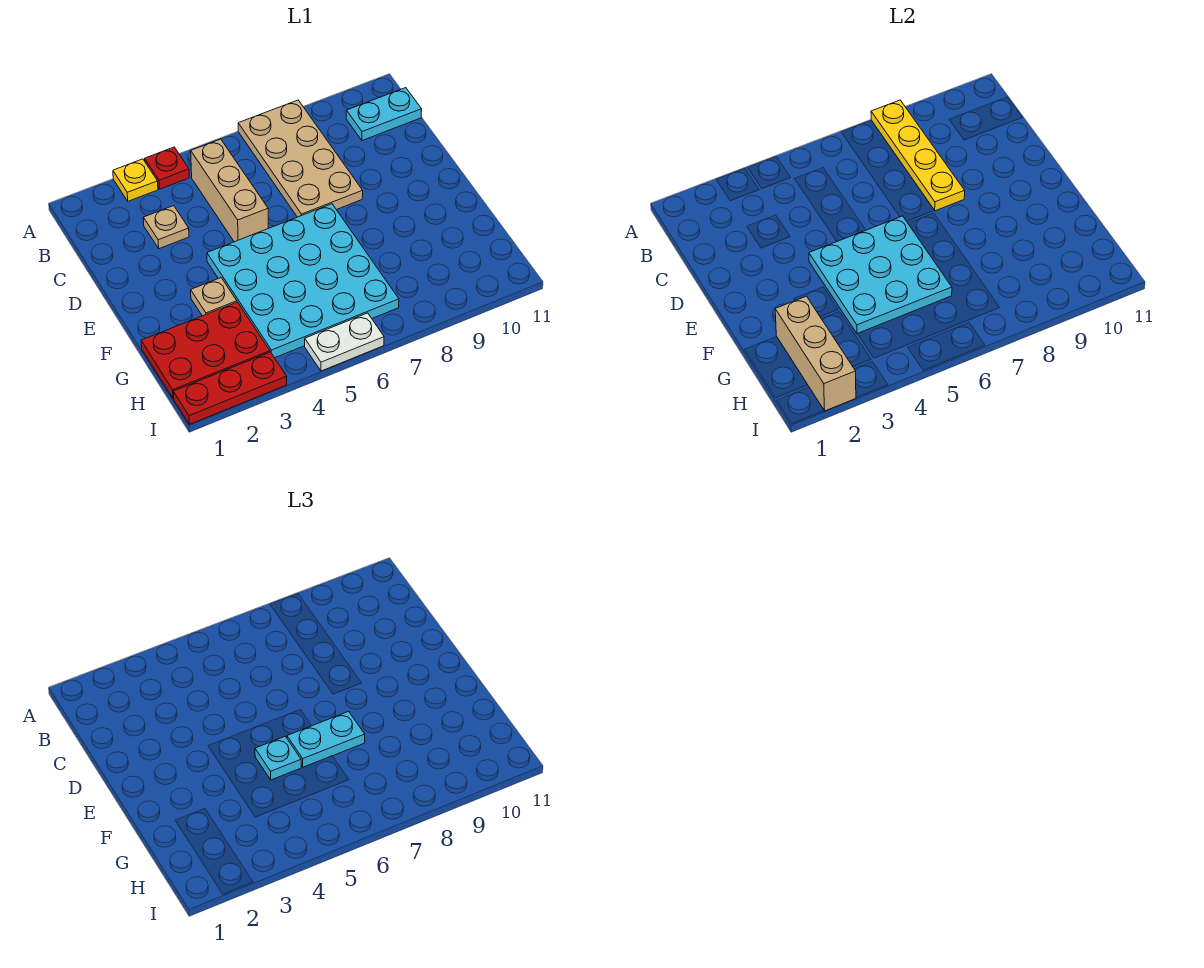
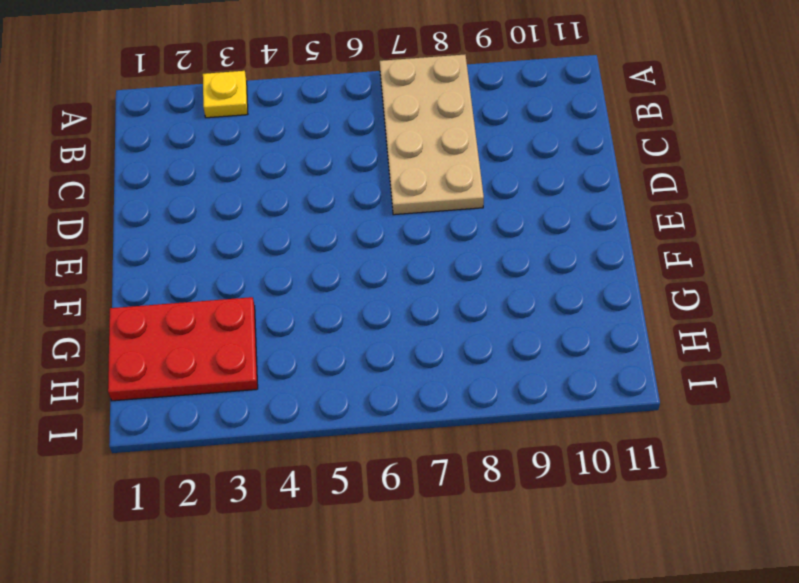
none -> red plate A4 level 1
none -> tan brick B5:D5 level 1
none -> cyan plate B10:B11 level 1

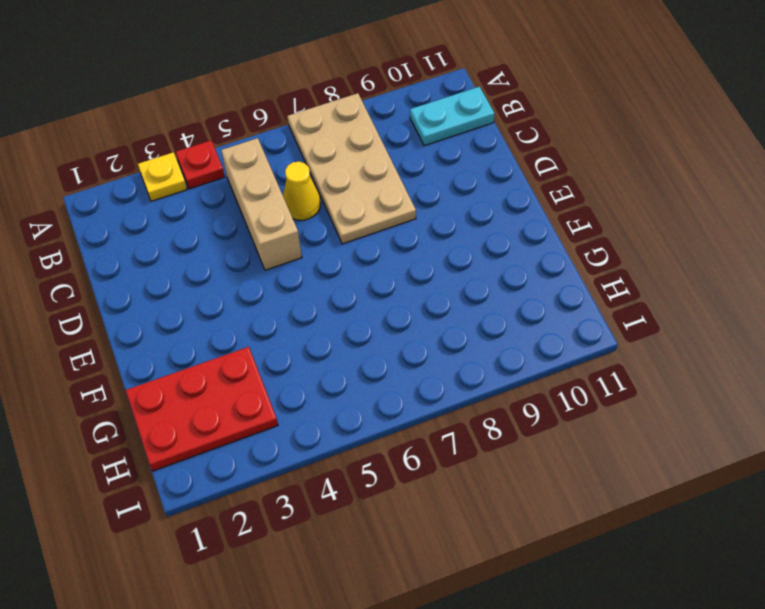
yellow cone C6 level 1 -> none
none -> tan plate C3 level 1
none -> cyan plate E4:H7 level 1
none -> tan plate F3 level 1

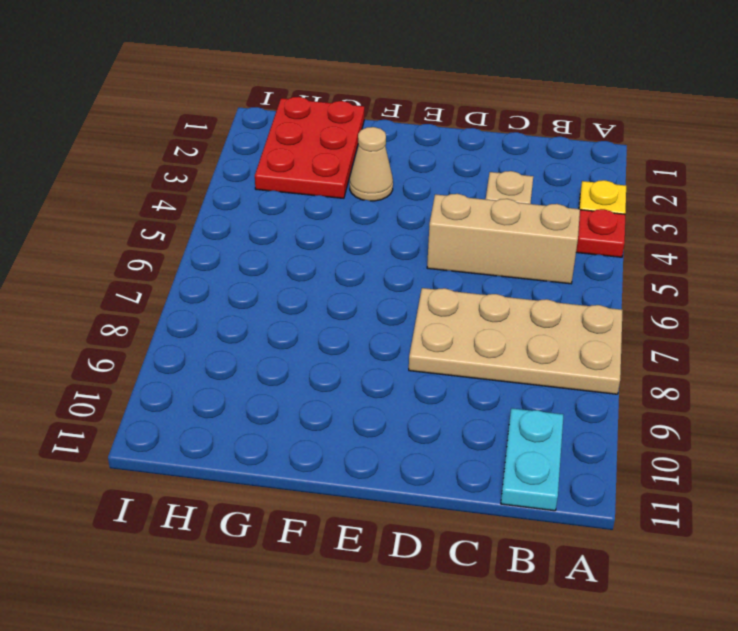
tan cone F3 level 1 -> tan plate F3 level 1
none -> cyan plate E4:H7 level 1
none -> red plate I1:I3 level 1
none -> white plate I5:I6 level 1

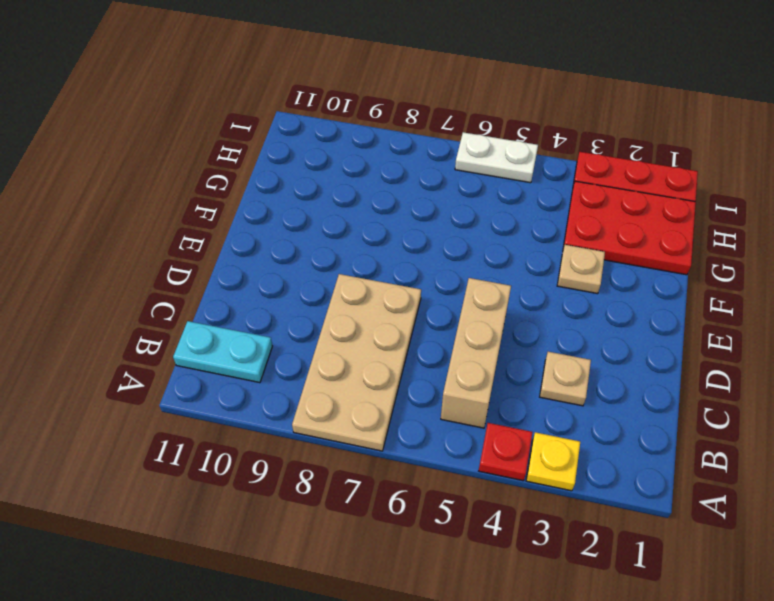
none -> cyan plate E4:H7 level 1
none -> yellow plate A8:D8 level 2
none -> cyan plate E4:G6 level 2

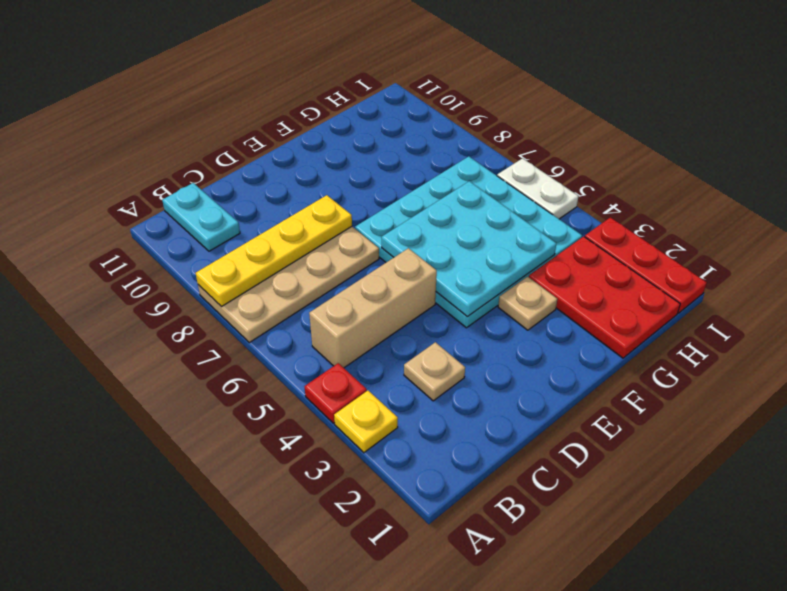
none -> tan brick G2:I2 level 2
none -> cyan plate F5 level 3
none -> cyan plate F6:F7 level 3

